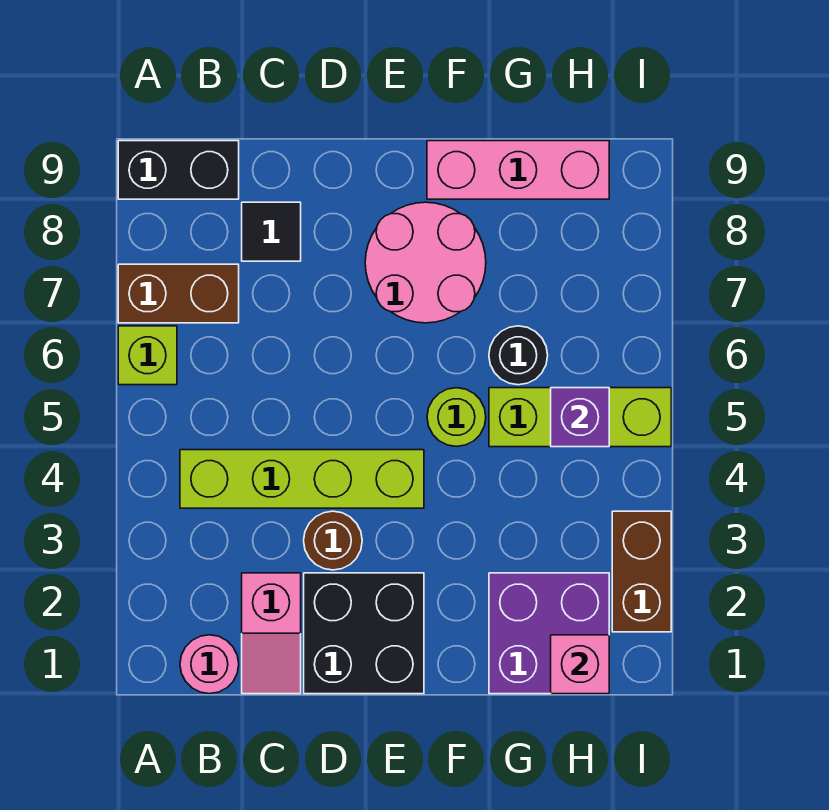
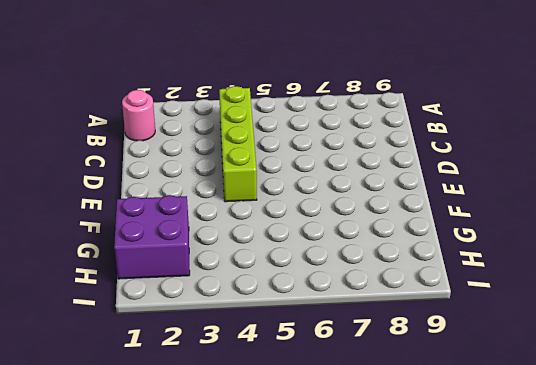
none -> lime brick A6 level 1
none -> brown brick A7:B7 level 1
none -> black brick A9:B9 level 1

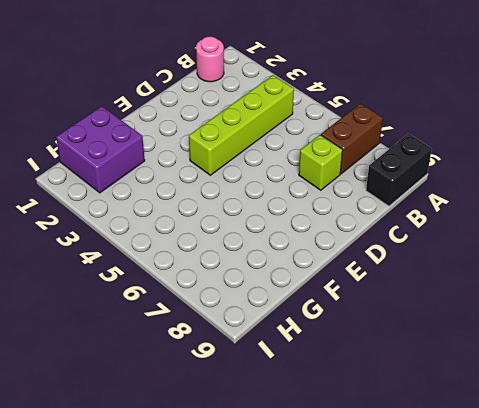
lime brick C7 level 1 -> lime brick A6 level 1
none -> pink slope C1:C2 level 1 top 2
none -> black tile C8 level 1
none -> black brick D1:E2 level 1

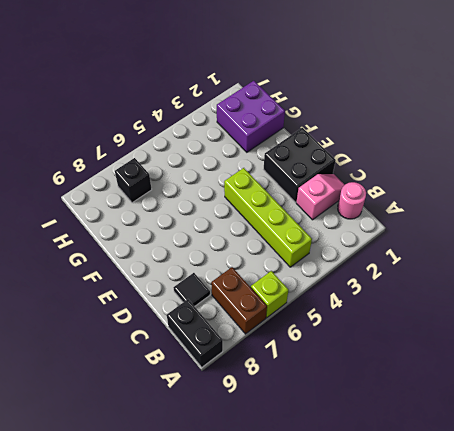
black brick H7 level 1 -> none
none -> brown round brick D3 level 1
none -> pink round brick E7:F8 level 1
none -> lime round brick F5 level 1

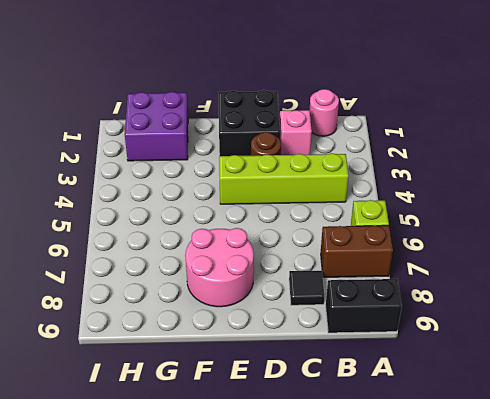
none -> lime round brick F5 level 1
none -> pink brick F9:H9 level 1
none -> lime brick G5:I5 level 1

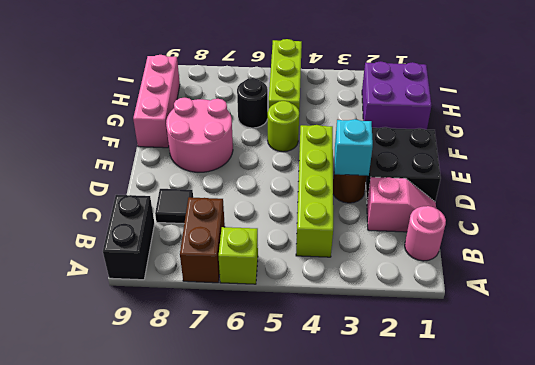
cyan brick D3 level 2 -> none
none -> brown brick I2:I3 level 1
none -> pink brick H1 level 2
none -> purple brick H5 level 2

